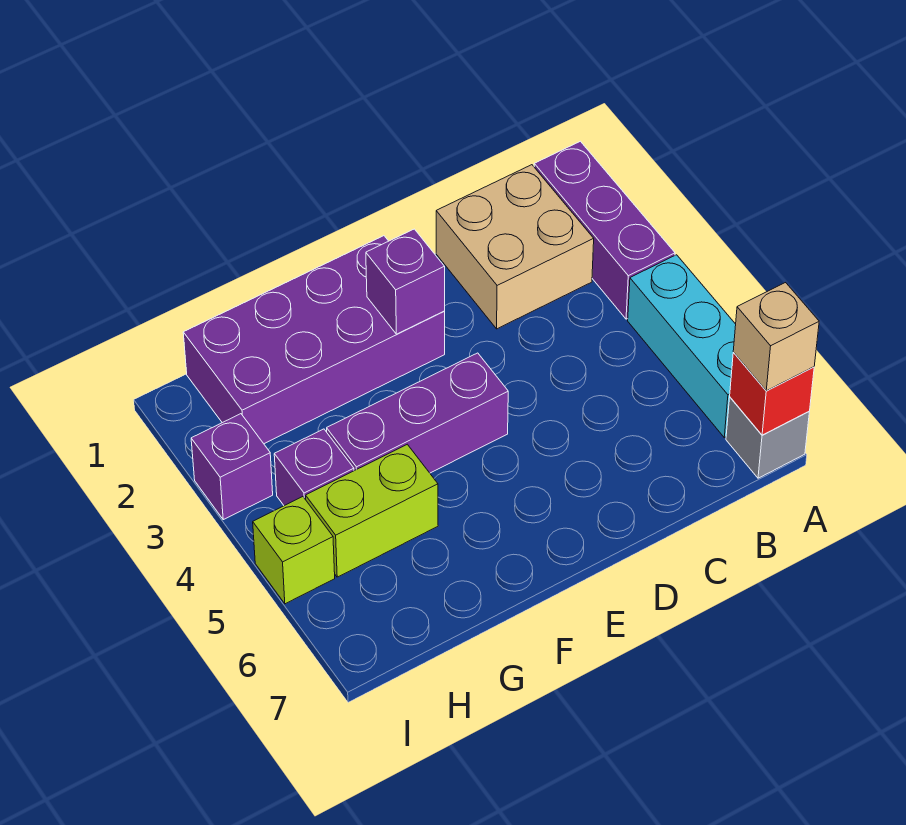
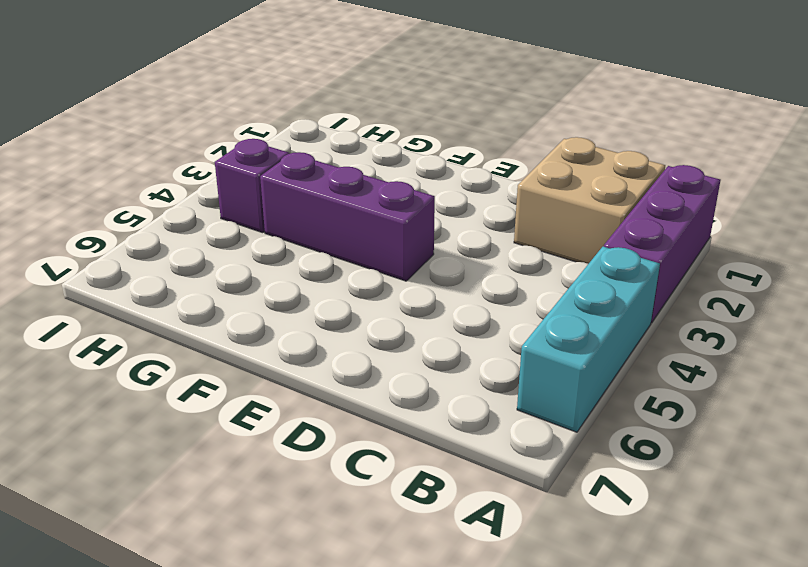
none -> grey brick A7 level 1
none -> purple brick E1:H2 level 1
none -> lime brick G5:H5 level 1

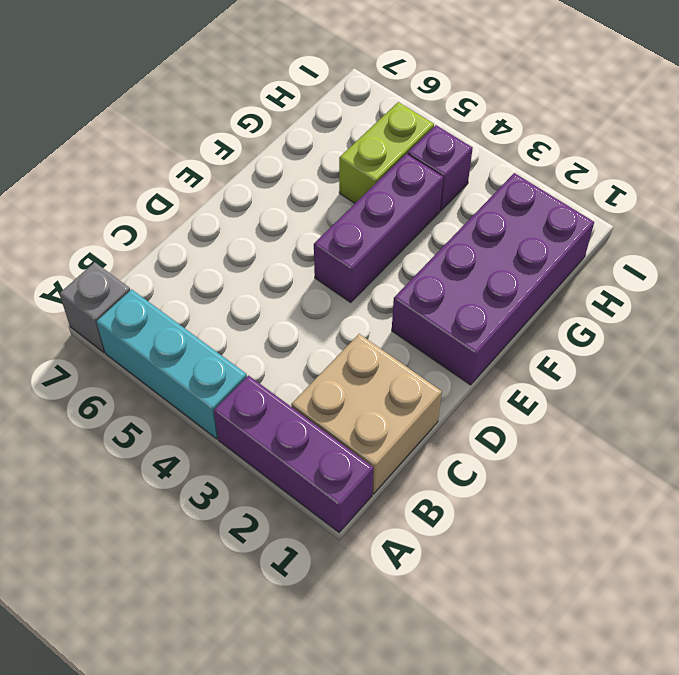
none -> purple brick I3 level 1
none -> lime brick I5 level 1
none -> red brick A7 level 2

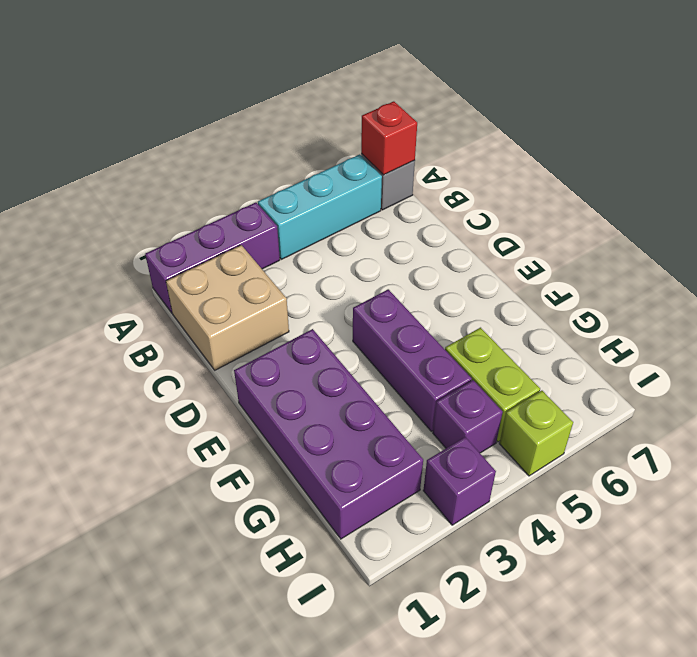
none -> purple brick E2 level 2
none -> tan brick A7 level 3

